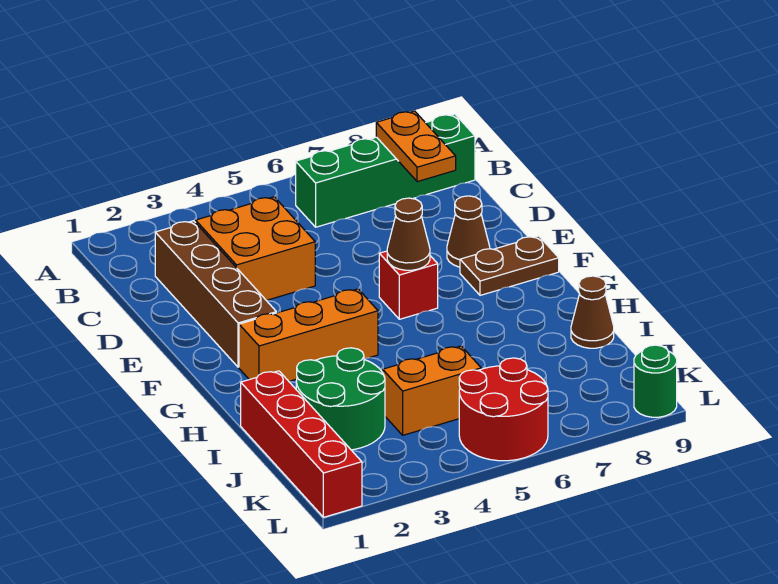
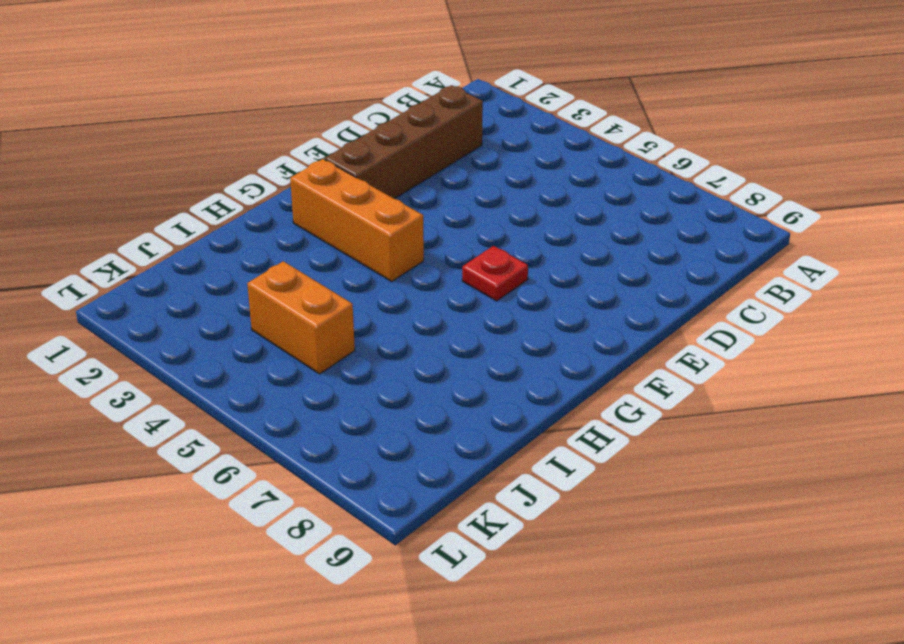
red plate F6 level 1 -> red brick F6 level 1
none -> green brick B6:B9 level 1
none -> orange brick C3:D4 level 1
none -> brown cone E8 level 1

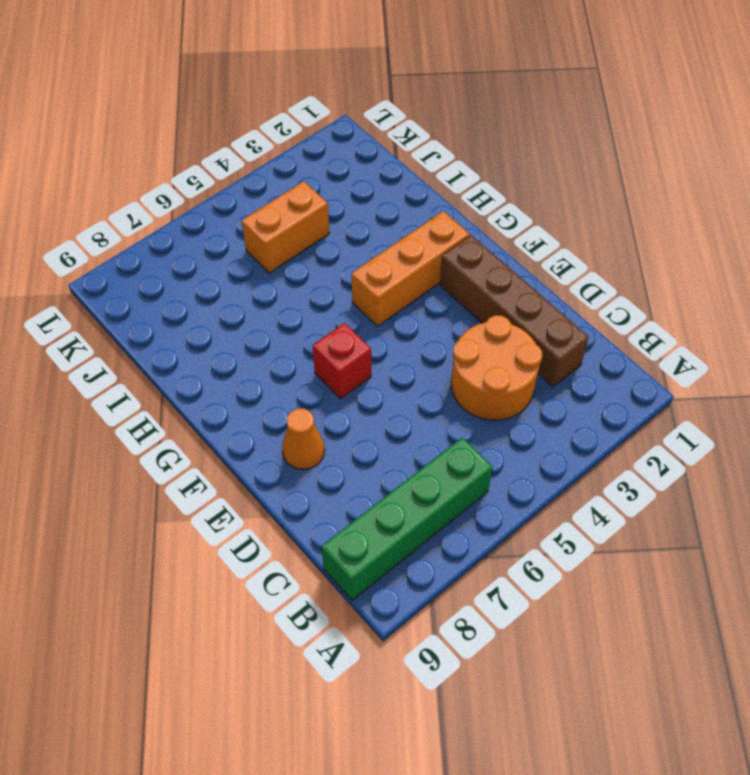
orange round brick C3:D4 level 1 -> orange brick C3:D4 level 1
orange cone E8 level 1 -> brown cone E8 level 1
none -> brown plate F8:F9 level 1
none -> red brick I1:L1 level 1
none -> green round brick I2:J3 level 1

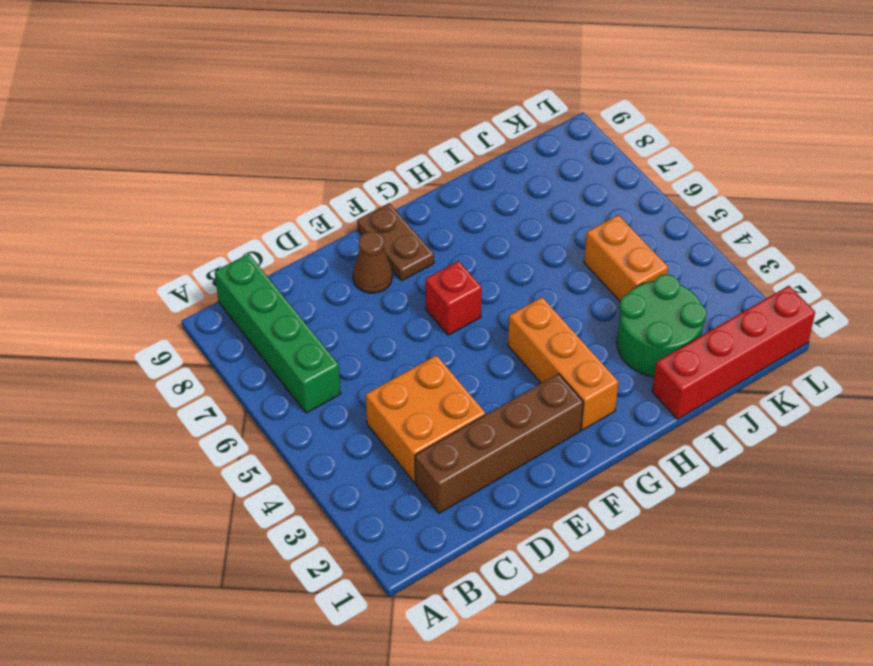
none -> brown cone I9 level 1
none -> red round brick K5:L6 level 1
none -> green round brick L9 level 1

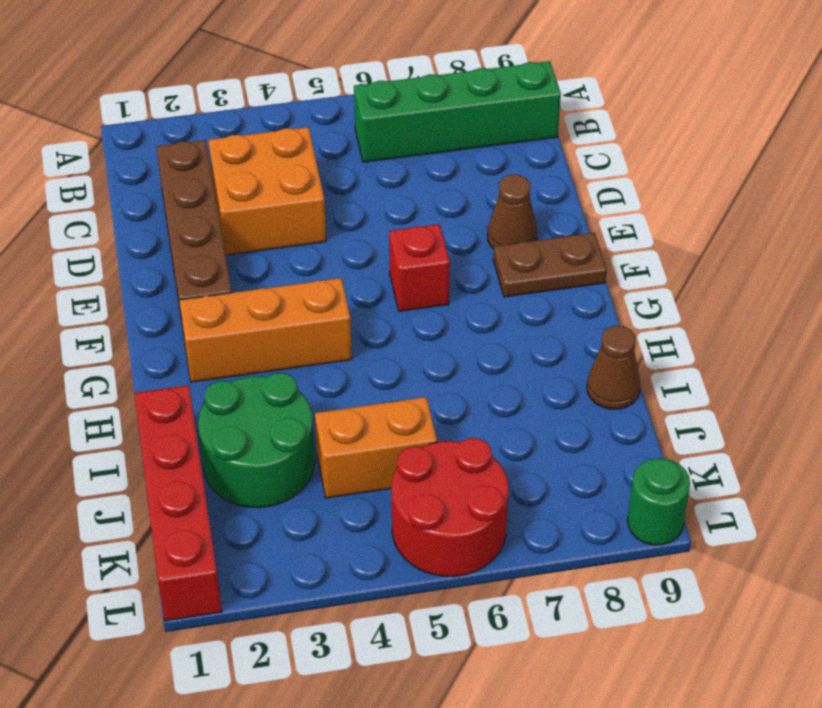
none -> orange plate B8:C8 level 2
none -> brown cone F6 level 2

